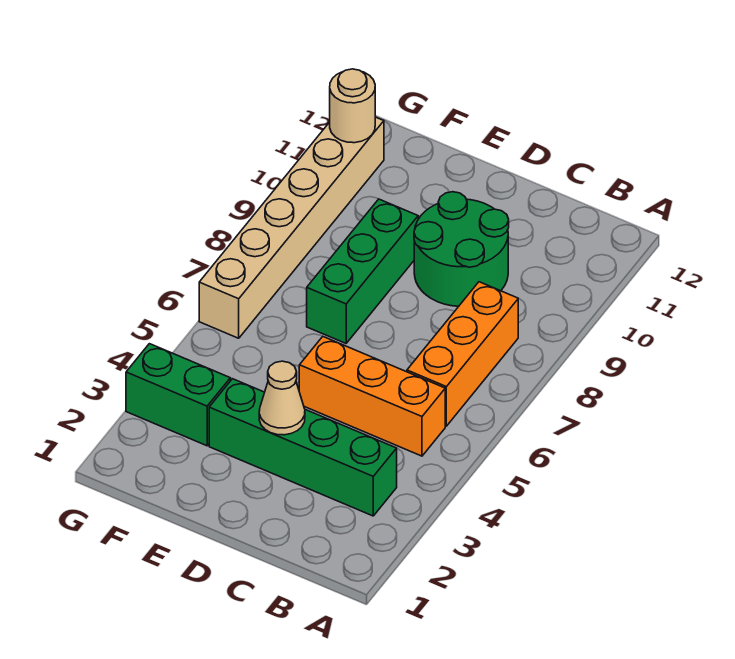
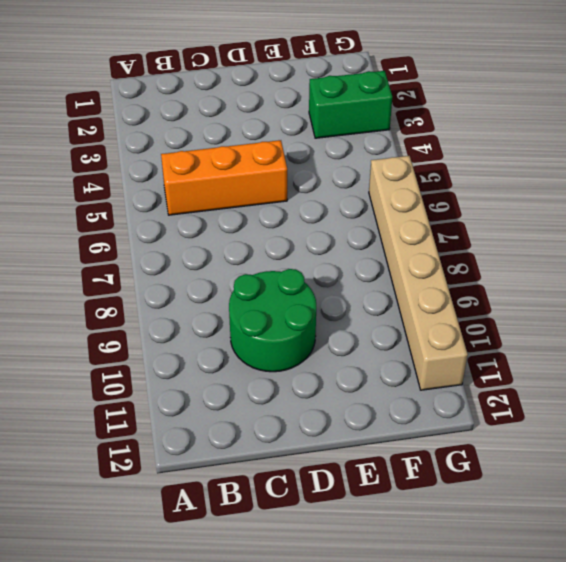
none -> green brick B3:E3 level 1
none -> orange brick B6:B8 level 1

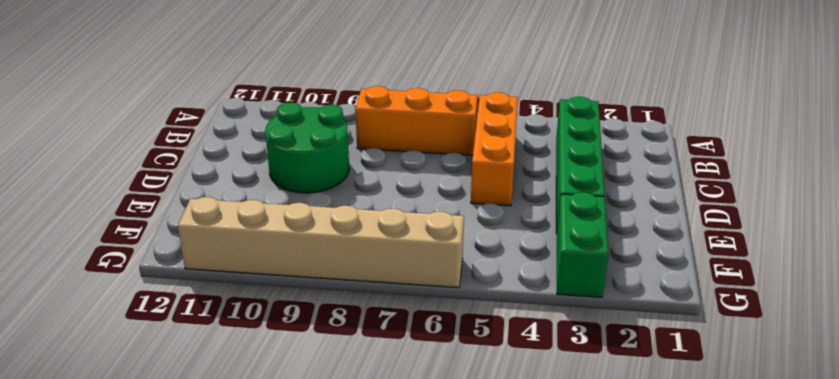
none -> green brick E7:E9 level 1
none -> tan cone D3 level 2

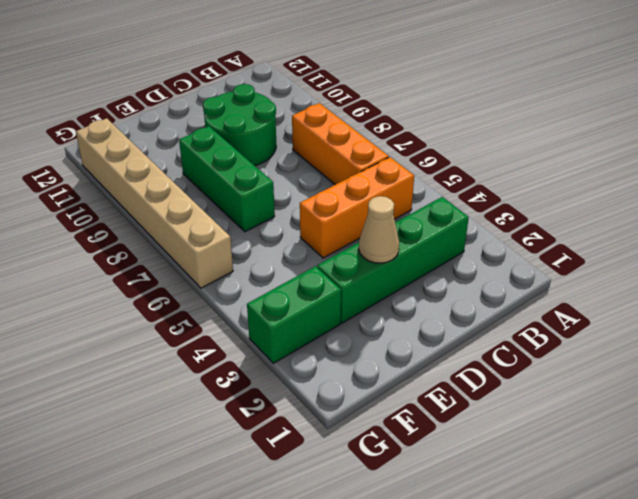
none -> tan round brick G11 level 2

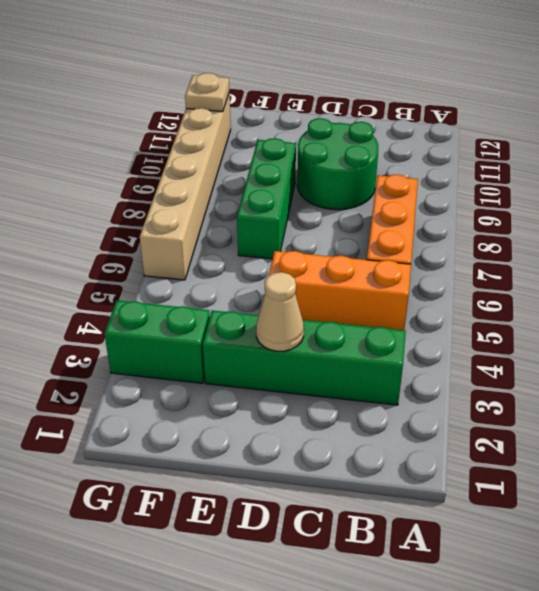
tan plate G11 level 2 -> tan round brick G11 level 2

